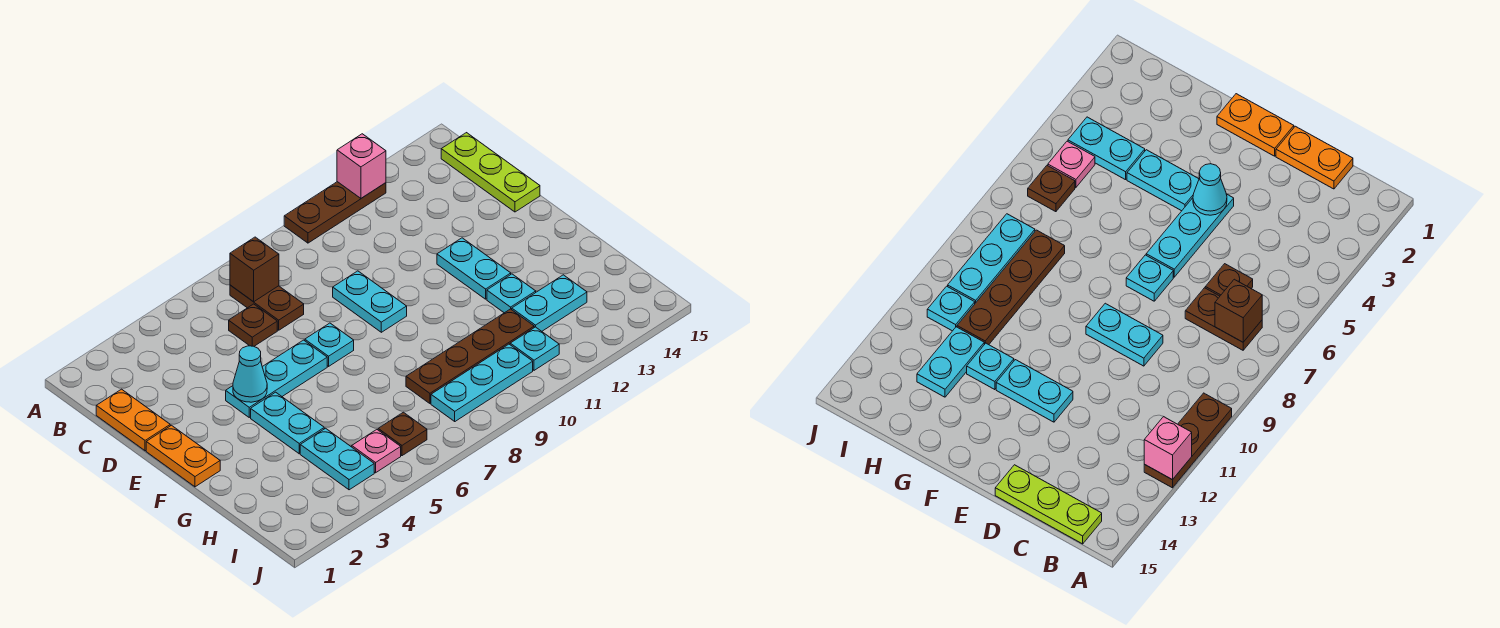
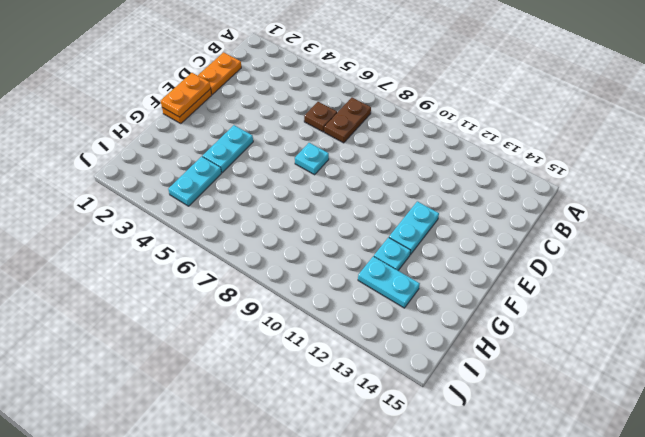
orange plate E1:F1 level 2 -> none
none -> brown plate A10:A12 level 1
none -> lime plate B15:D15 level 1
none -> cyan plate D9:E9 level 1

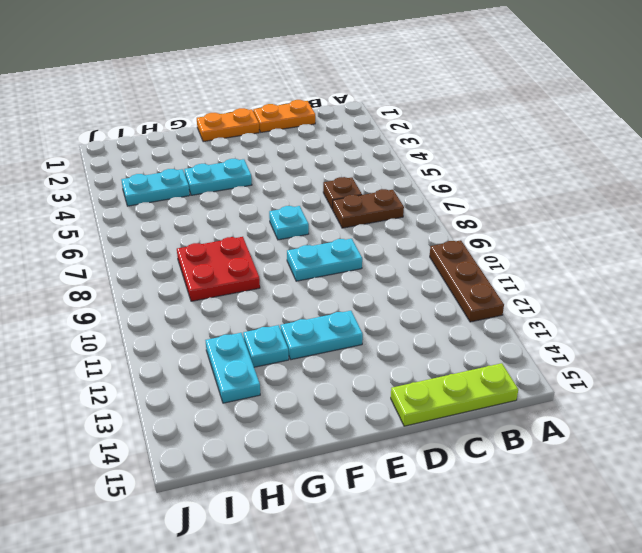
red plate G8:H9 level 1 -> brown plate H8:H11 level 1
none -> cyan plate E4:E6 level 1
none -> pink plate I5 level 1
none -> brown plate I6 level 1

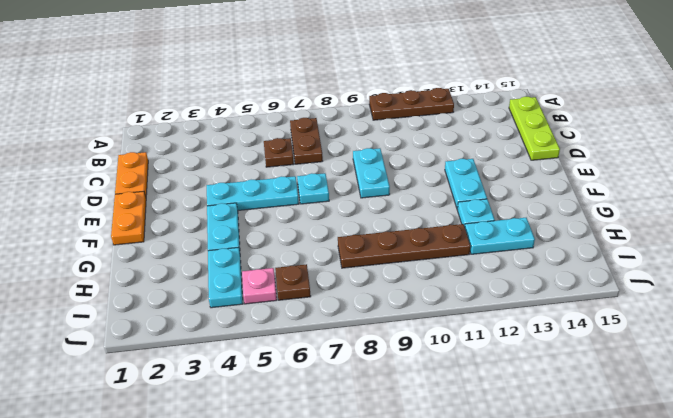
none -> cyan plate I8:I10 level 1
none -> cyan plate I11 level 1
none -> pink brick A12 level 2

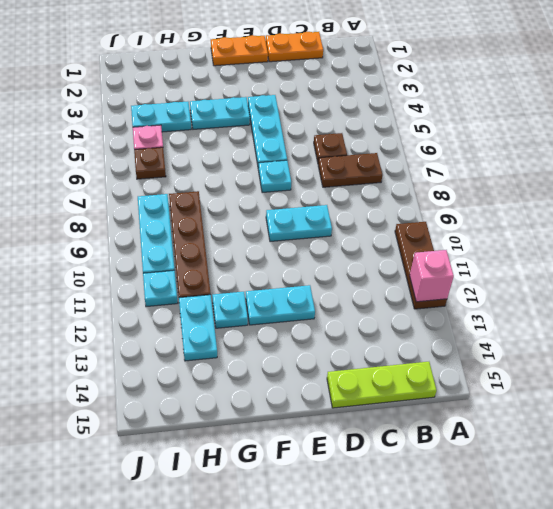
none -> brown brick B7 level 2
none -> cyan cone E4 level 2

